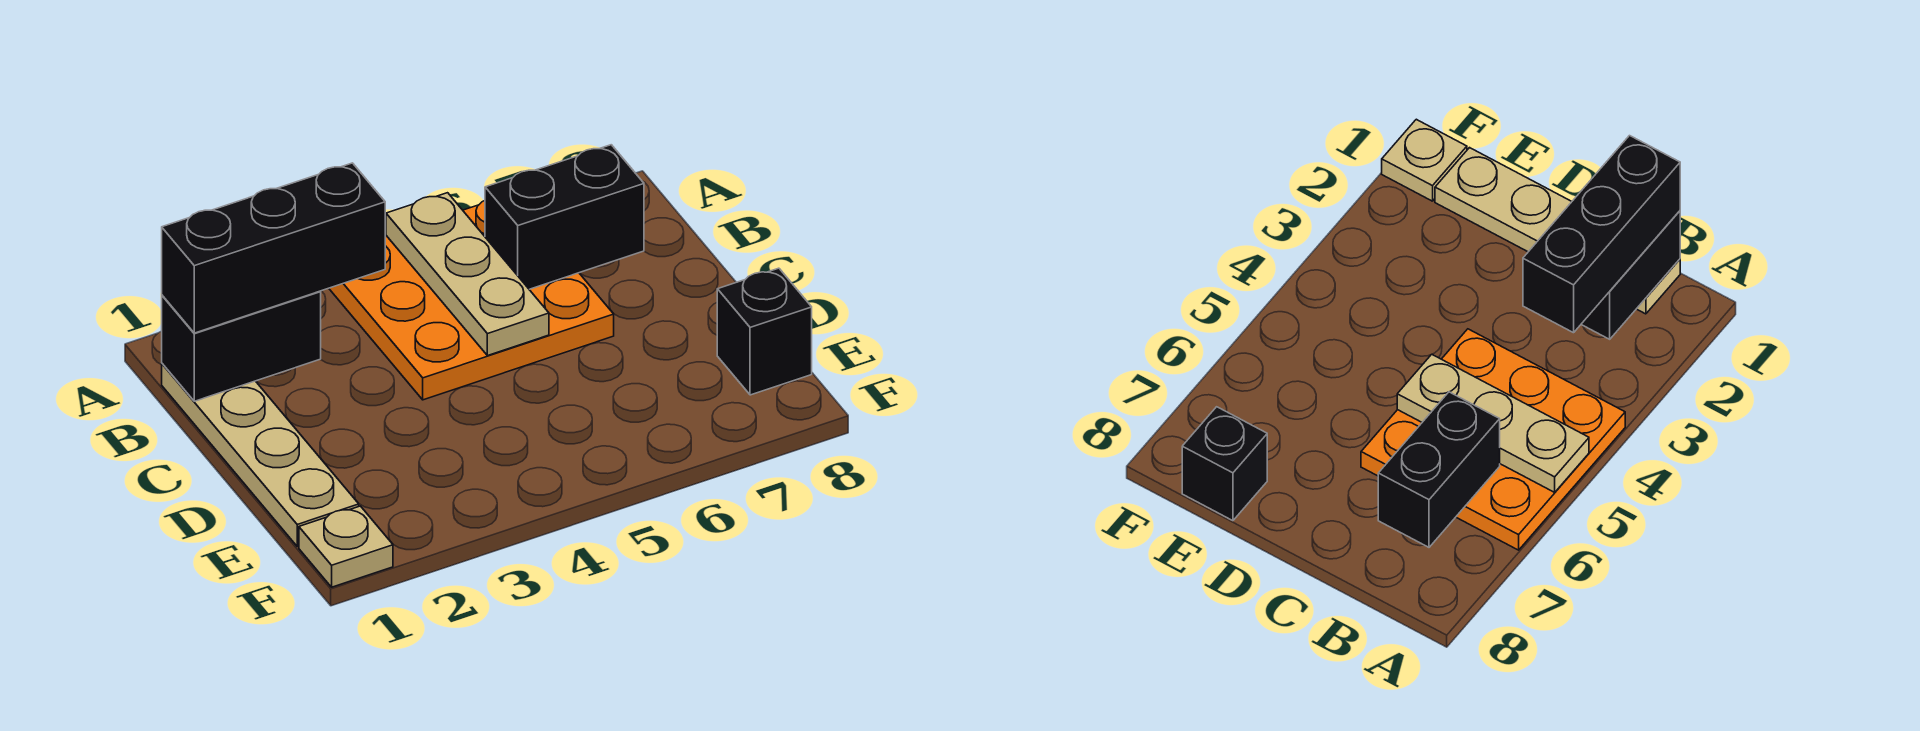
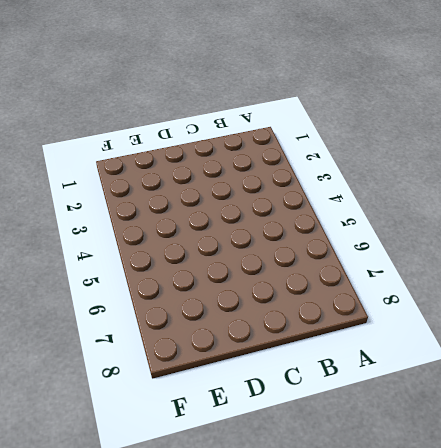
none -> orange plate A4:C6 level 1
none -> tan plate B1:E1 level 1

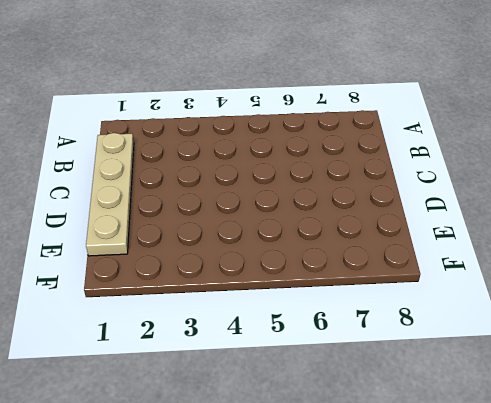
none -> orange plate A4:C6 level 1
none -> black brick E8 level 1

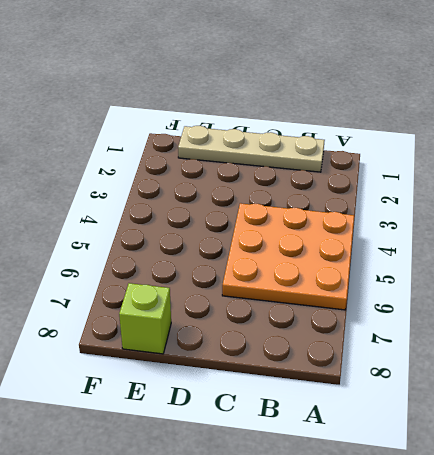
lime brick E8 level 1 -> black brick E8 level 1
none -> tan plate F1 level 1
none -> tan plate A5:C5 level 2

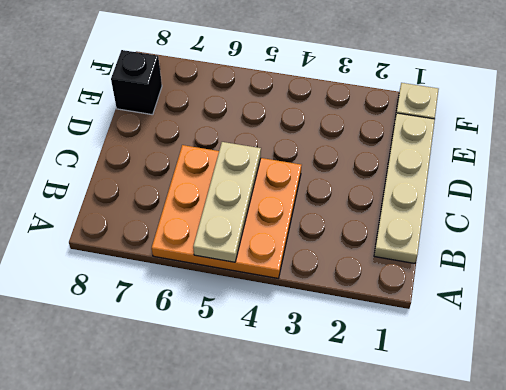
none -> black brick B1:B2 level 2
none -> black brick B6:B7 level 2

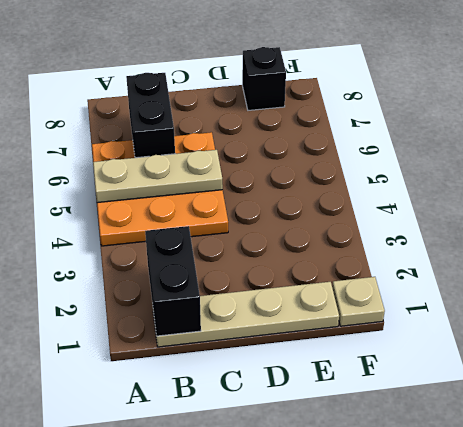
none -> black brick B1:B3 level 3

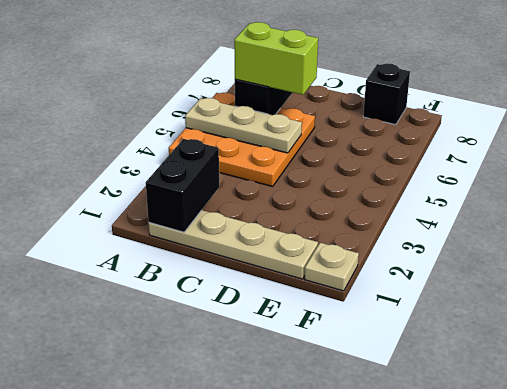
lime brick B6:C6 level 3 -> none
none -> black brick B1:B3 level 3

